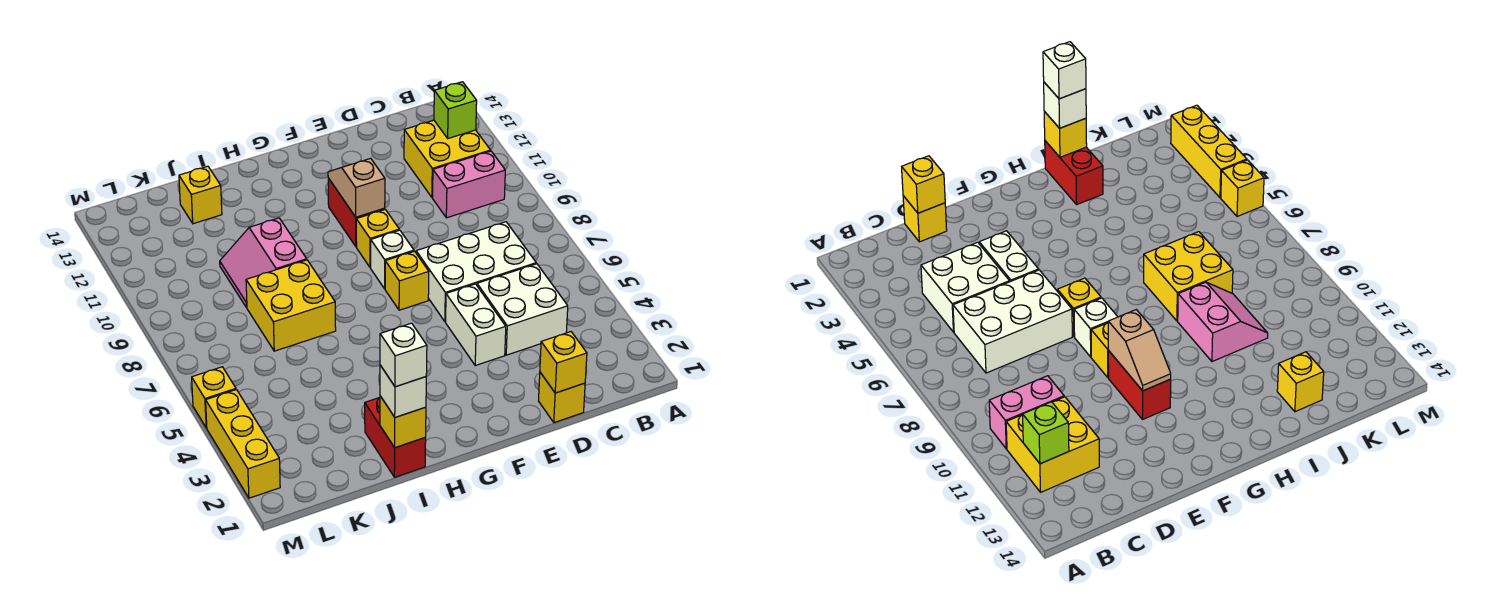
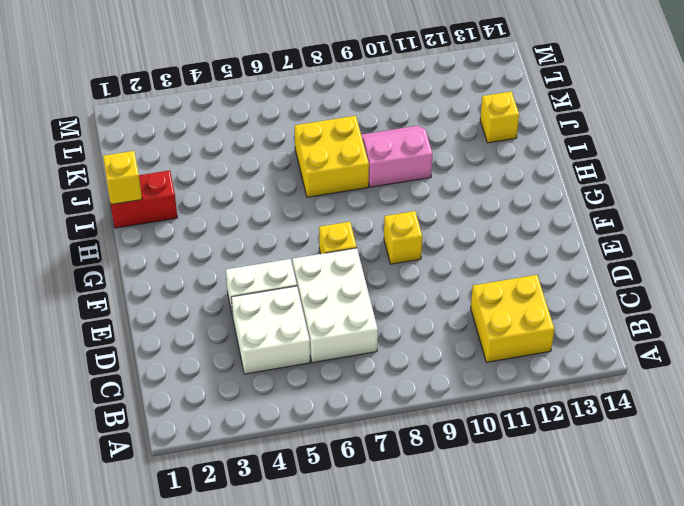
none -> pink brick B10:C10 level 1
none -> yellow brick D1 level 1
none -> white brick F8 level 1

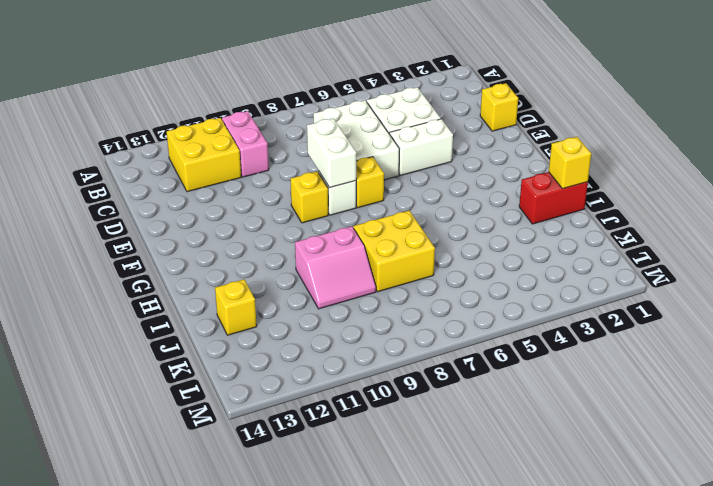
white brick E8:F8 level 2 -> none
none -> red brick F10:F11 level 1
none -> yellow brick M2:M4 level 1
none -> yellow brick M5 level 1

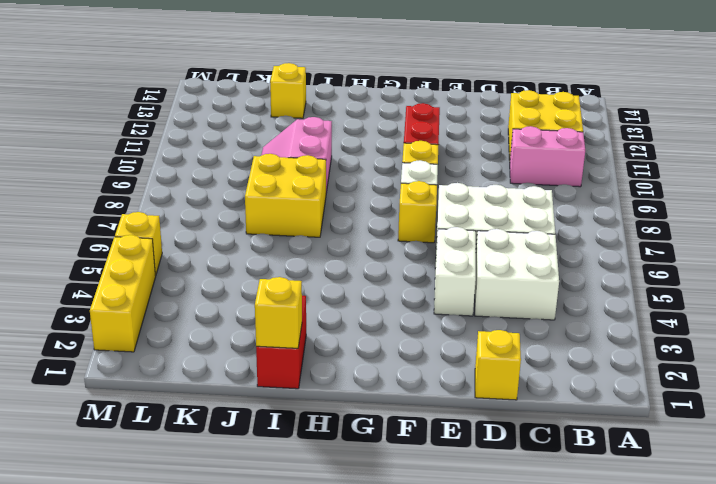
none -> lime brick B12 level 2
none -> yellow brick D1 level 2
none -> tan slope F10:F11 level 2 top 10

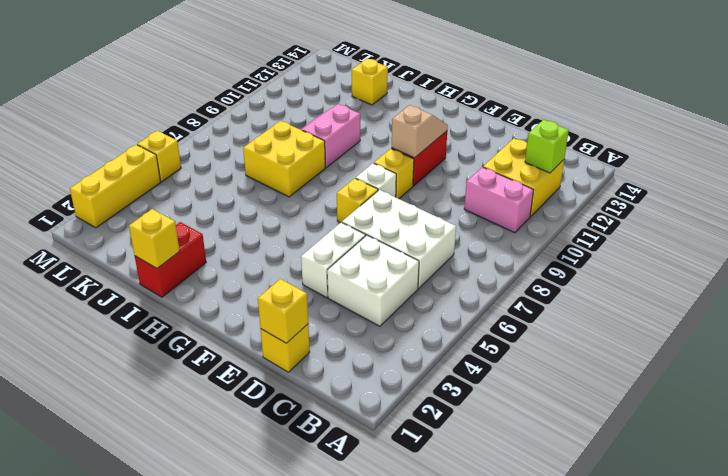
none -> white brick I1 level 3
none -> white brick I1 level 4

